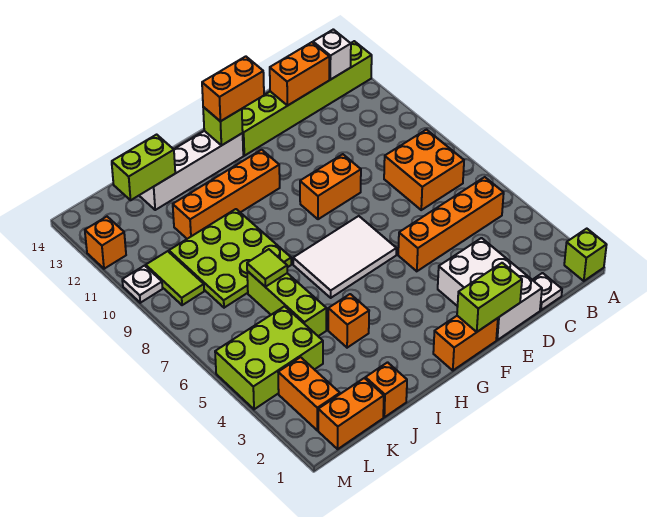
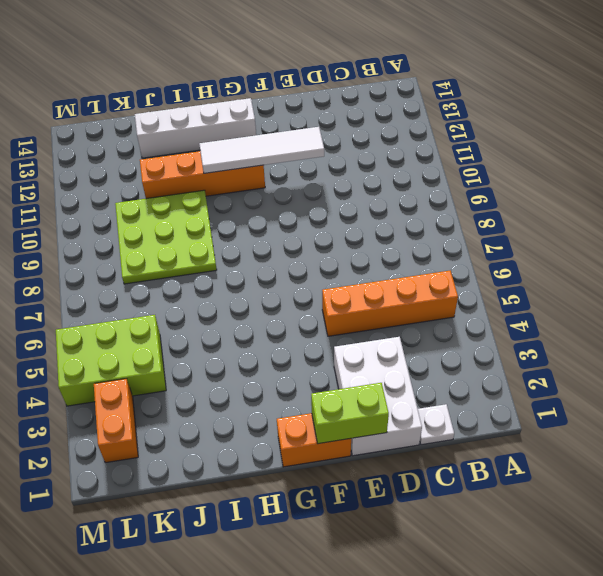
white tile E11:H11 level 2 -> none
none -> lime brick A1 level 1
none -> lime brick A13:F13 level 1
none -> orange brick B7:C8 level 1

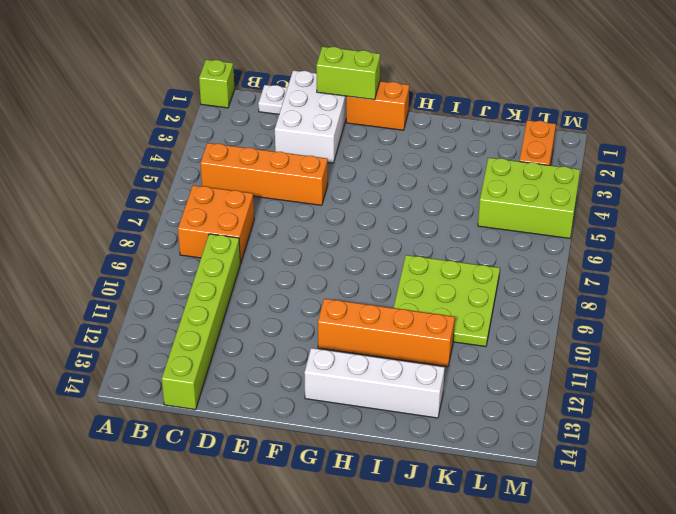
lime brick C9:C14 level 1 -> lime brick A13:F13 level 1
none -> orange brick E9:F9 level 1
none -> white tile F6:H7 level 1
none -> orange brick I4 level 1

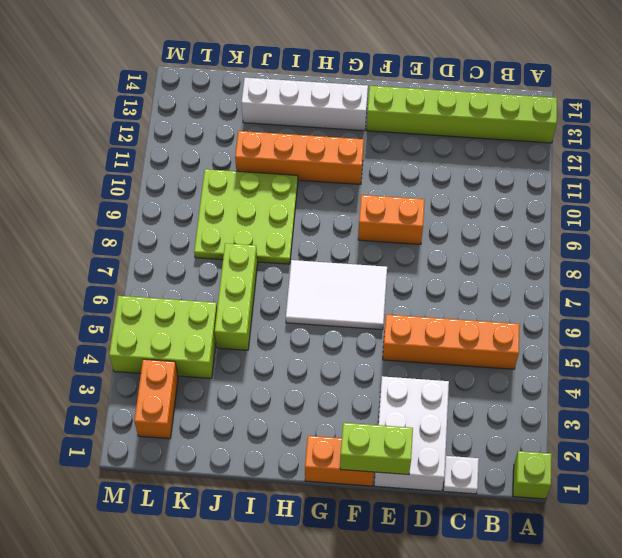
none -> orange brick B7:C8 level 1
none -> orange brick I4 level 1
none -> orange brick J1 level 1

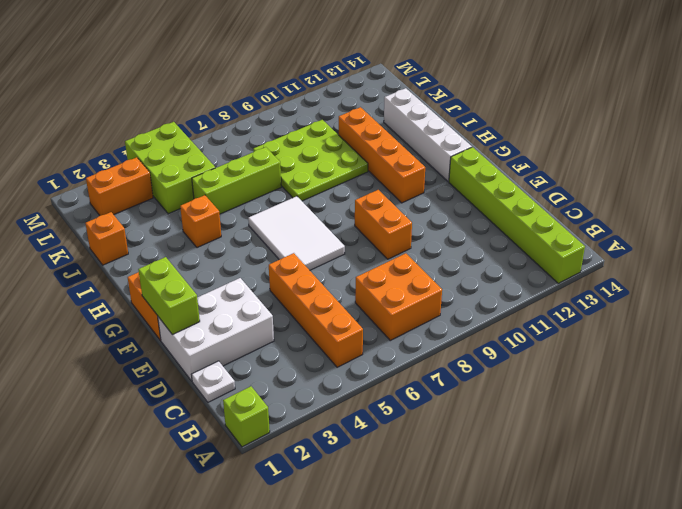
none -> orange brick K1:L1 level 1
none -> lime tile L9:L10 level 1
none -> white plate M10 level 1

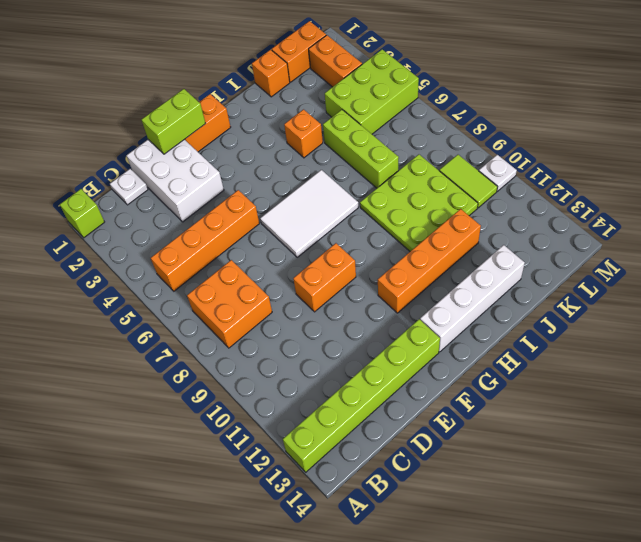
none -> orange brick M12 level 1
none -> white brick B13 level 2
none -> orange brick C13:D13 level 2

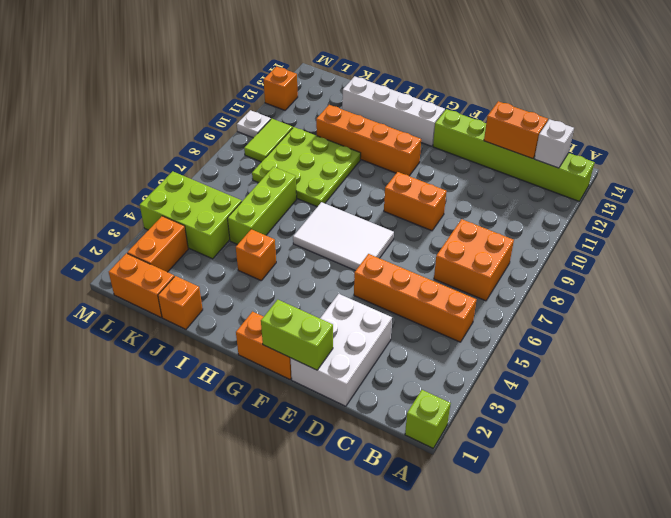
none -> white plate C1 level 1
none -> lime brick G13 level 2
none -> lime tile J7 level 2

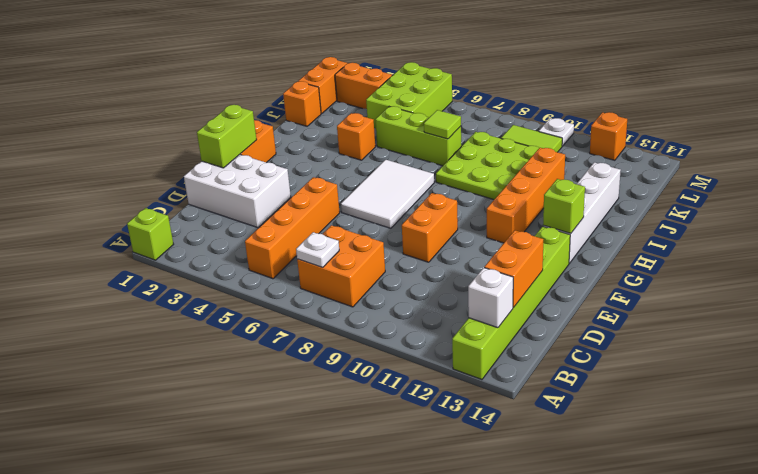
white plate B7 level 2 -> white plate C1 level 1
none -> lime brick J13:K13 level 2
none -> orange brick F13:G13 level 3

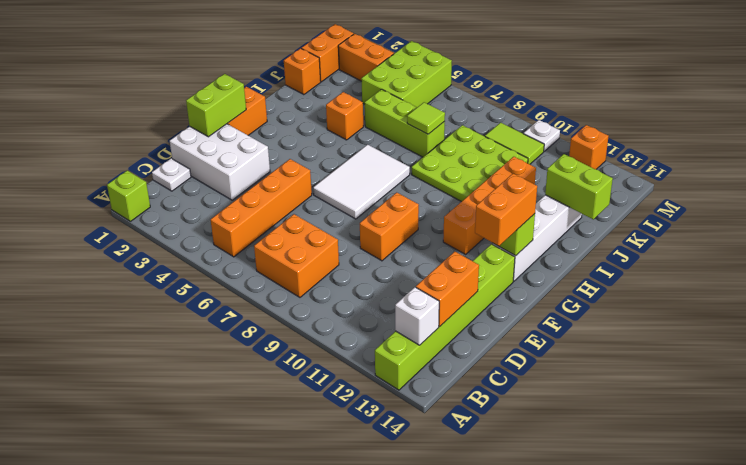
lime brick J13:J14 level 2 -> lime brick J13:K13 level 2

